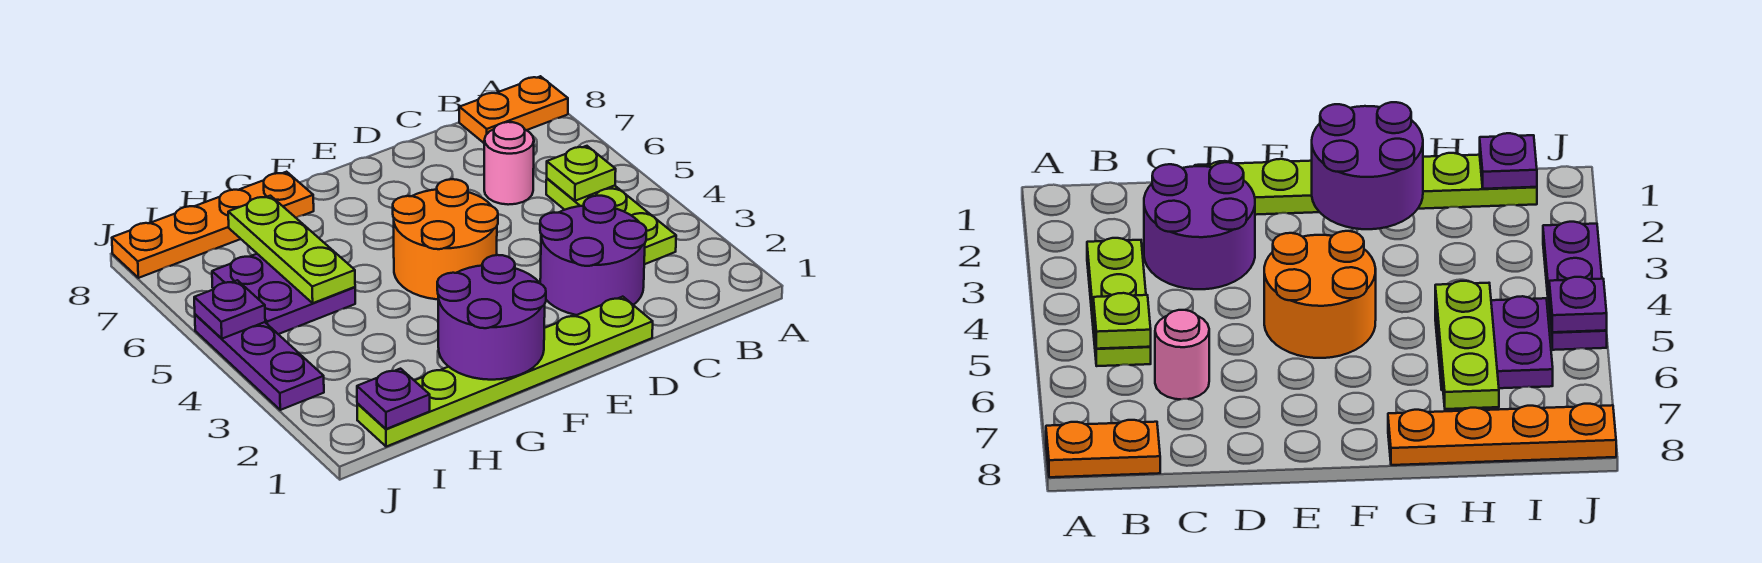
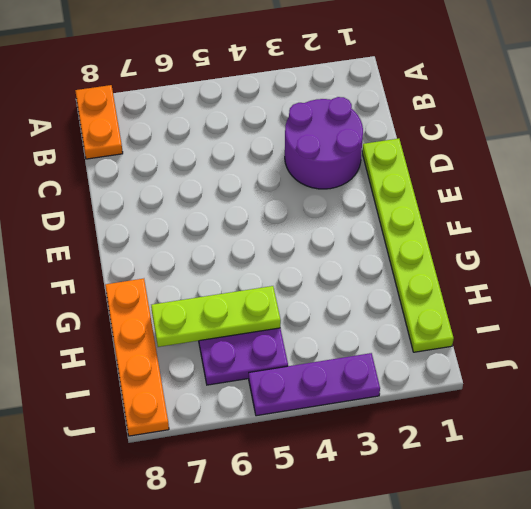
none -> lime plate B3:B5 level 1
none -> pink round brick C6 level 1
none -> orange round brick E4:F5 level 1

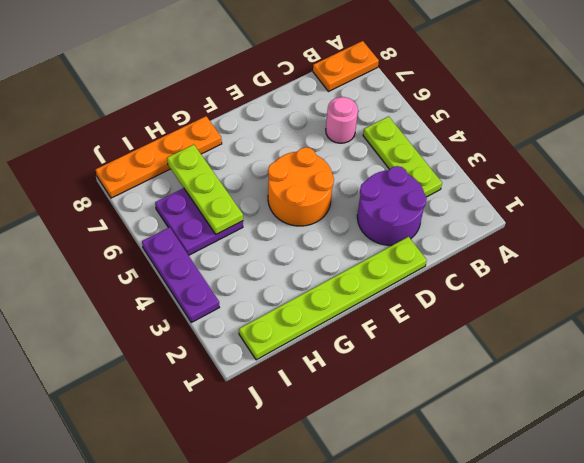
none -> lime plate B5 level 2
none -> purple round brick F1:G2 level 2
none -> purple plate I1 level 2

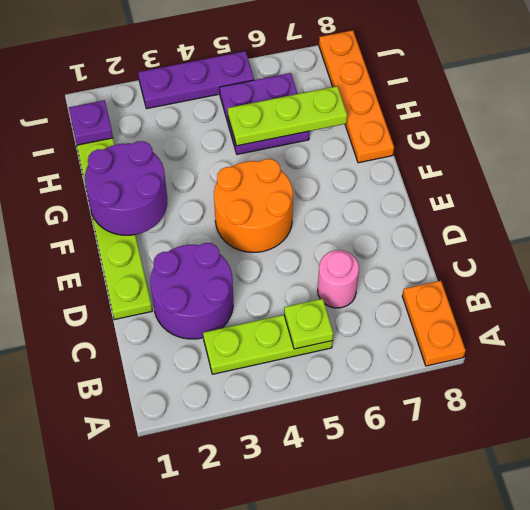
none -> purple plate J5 level 2

